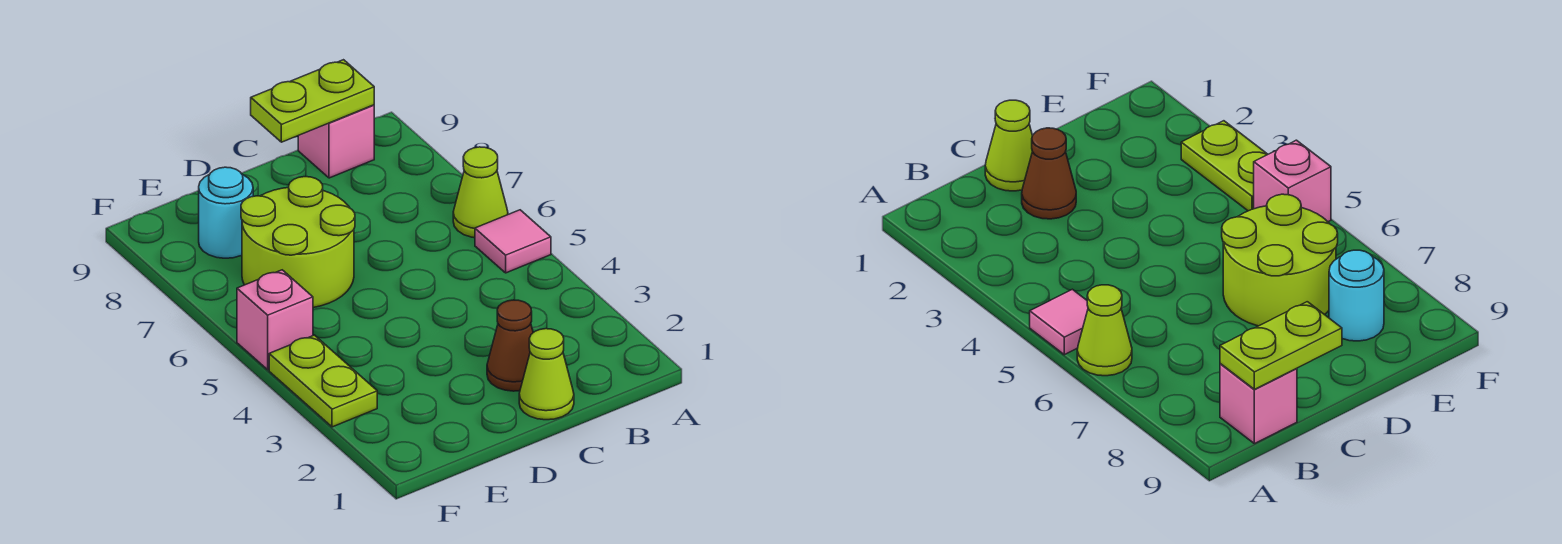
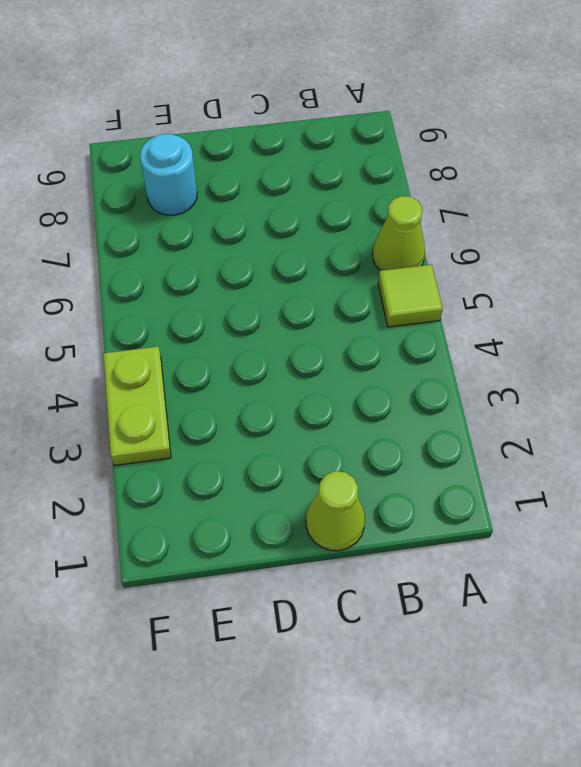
lime tile A5 level 1 -> pink tile A5 level 1
none -> pink brick B9 level 1
none -> brown cone C2 level 1

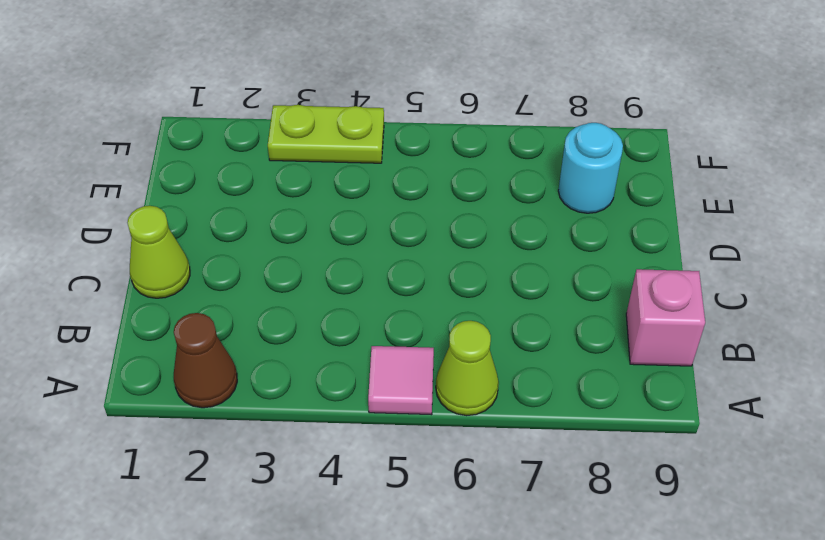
brown cone A2 level 1 -> brown cone C2 level 1
none -> lime round brick D6:E7 level 1
none -> pink brick F5 level 1

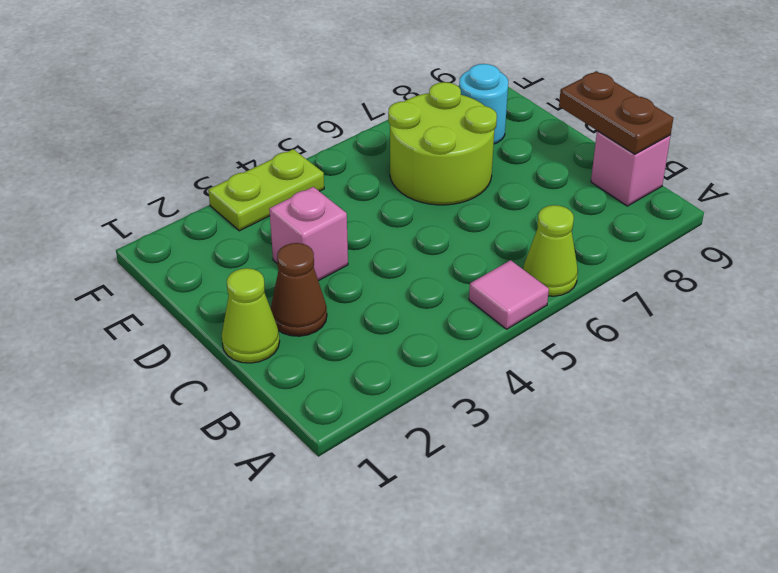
brown plate B9:C9 level 2 -> lime plate B9:C9 level 2
pink brick D3 level 1 -> pink brick F5 level 1

